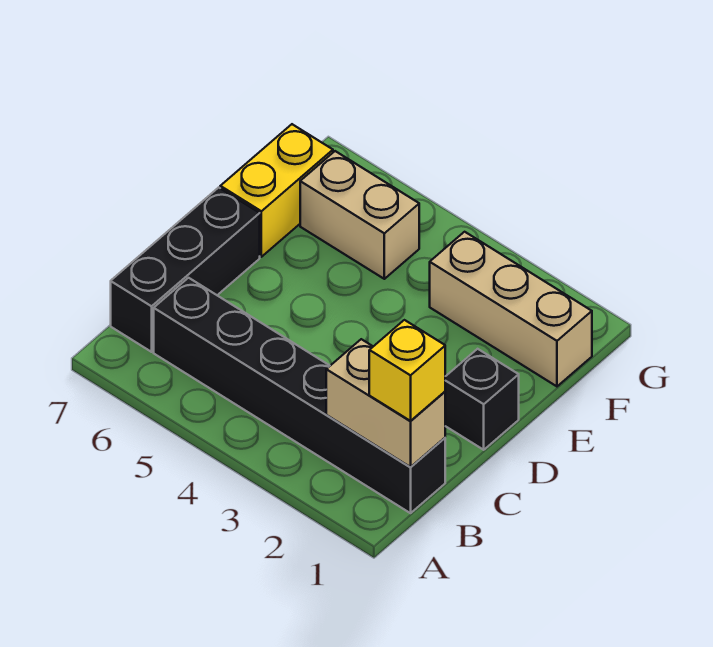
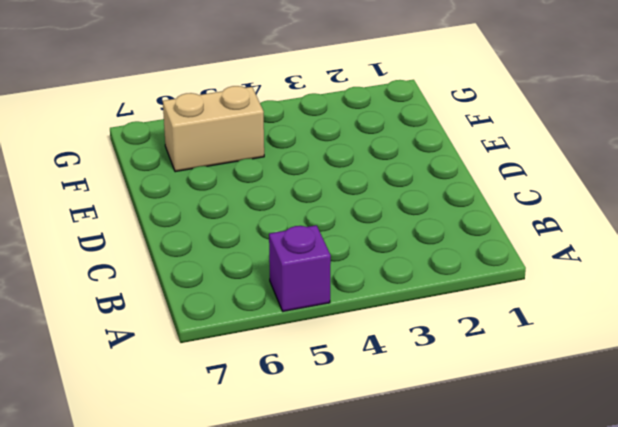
purple brick A5 level 1 -> none
none -> black brick B1:B6 level 1
none -> black brick B7:D7 level 1

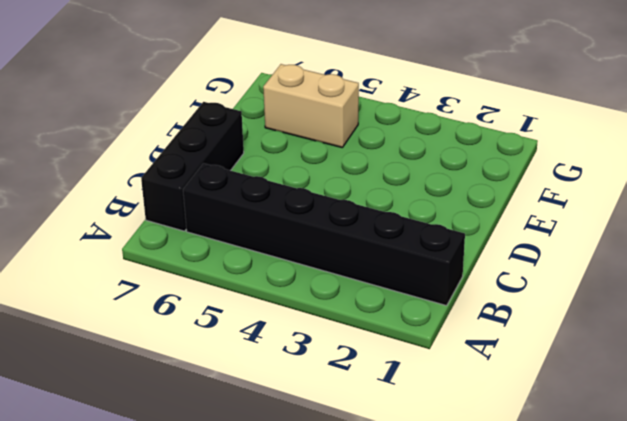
none -> black brick D1 level 1
none -> yellow brick E7:F7 level 1

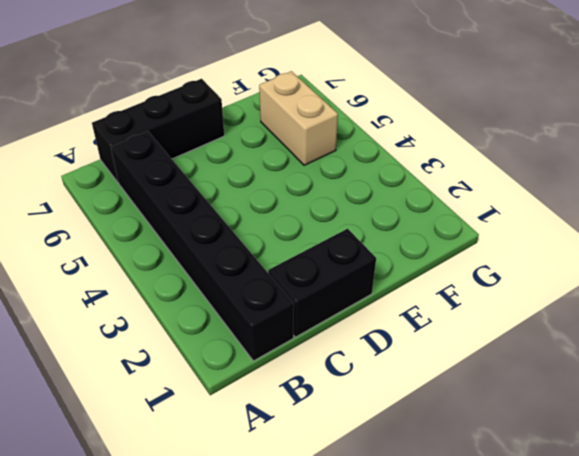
black brick C1:D1 level 1 -> black brick D1 level 1
none -> yellow brick E7:F7 level 1
none -> tan brick F1:F3 level 1

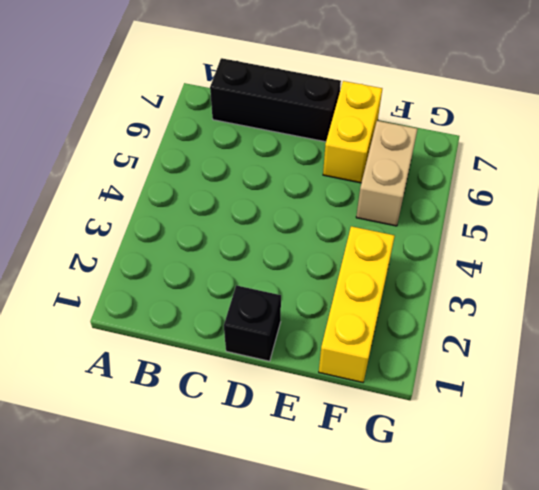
yellow brick E6:E7 level 1 -> yellow brick E7:F7 level 1
yellow brick F1:F3 level 1 -> tan brick F1:F3 level 1
none -> black brick B1:B6 level 1
none -> tan brick B1:B2 level 2

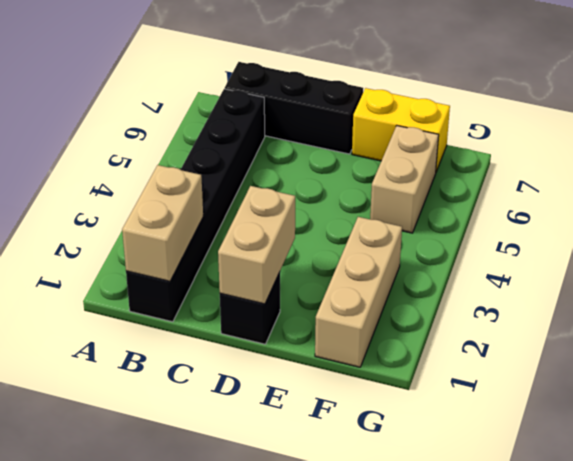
tan brick D1:D2 level 2 -> none
none -> yellow brick B1 level 3

